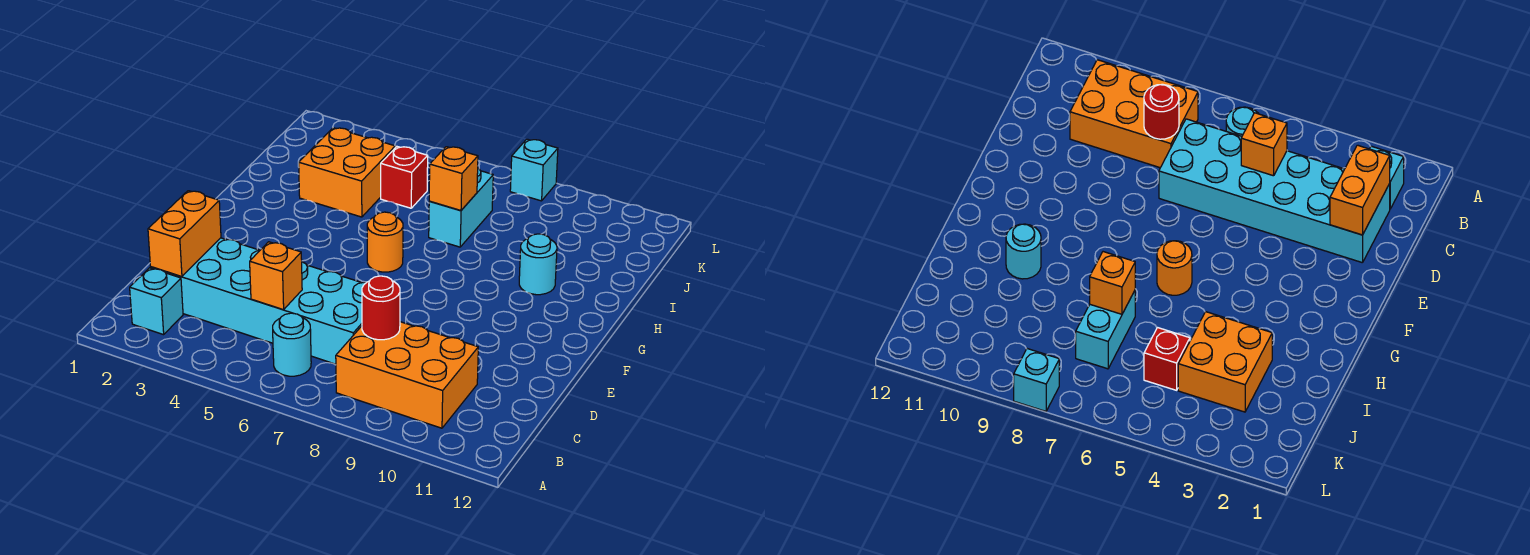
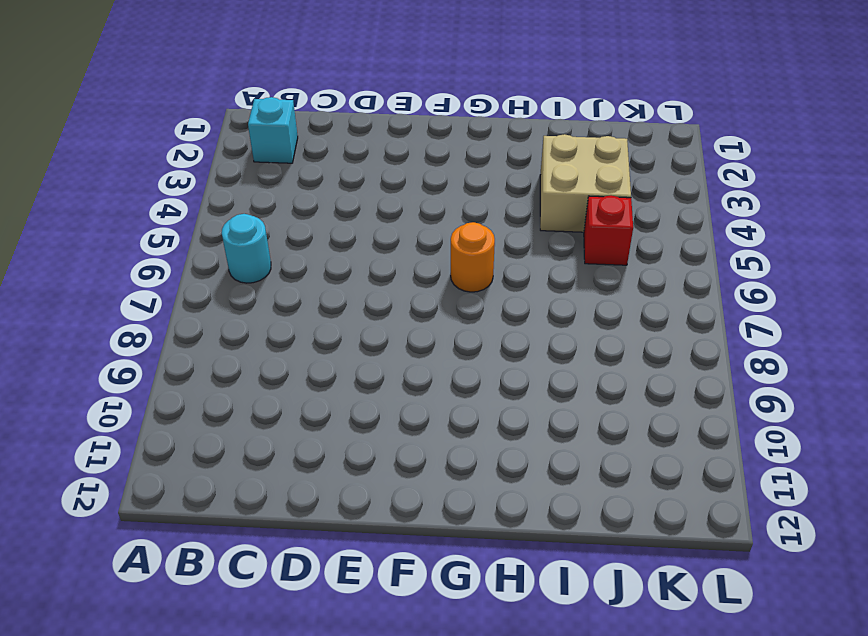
tan brick I3:J4 level 1 -> orange brick I3:J4 level 1
none -> orange brick B8:C10 level 1
none -> cyan brick C2:D7 level 1
none -> cyan round brick H10 level 1

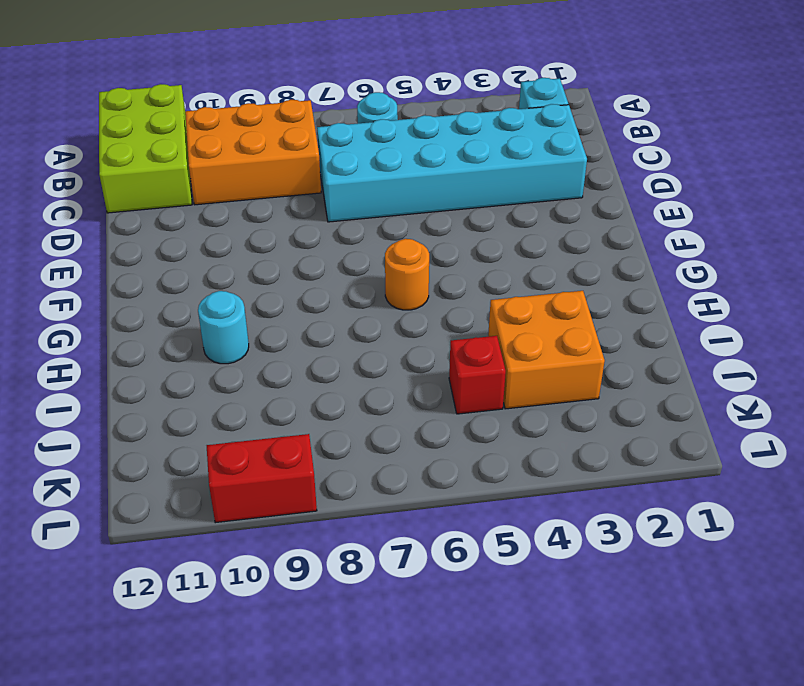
lime brick A11:C12 level 1 -> none
red brick L9:L10 level 1 -> none
none -> cyan brick I7:J7 level 1
none -> cyan brick L8 level 1
none -> orange brick C2:D2 level 2

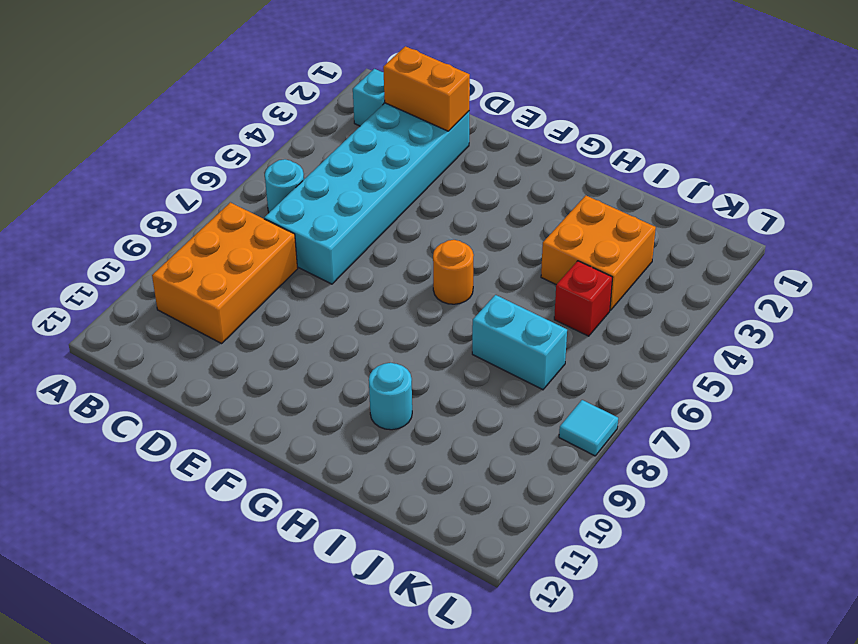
cyan tile L8 level 1 -> cyan brick L8 level 1
none -> orange brick C5 level 2
none -> red round brick C8 level 2
none -> orange brick I7 level 2

